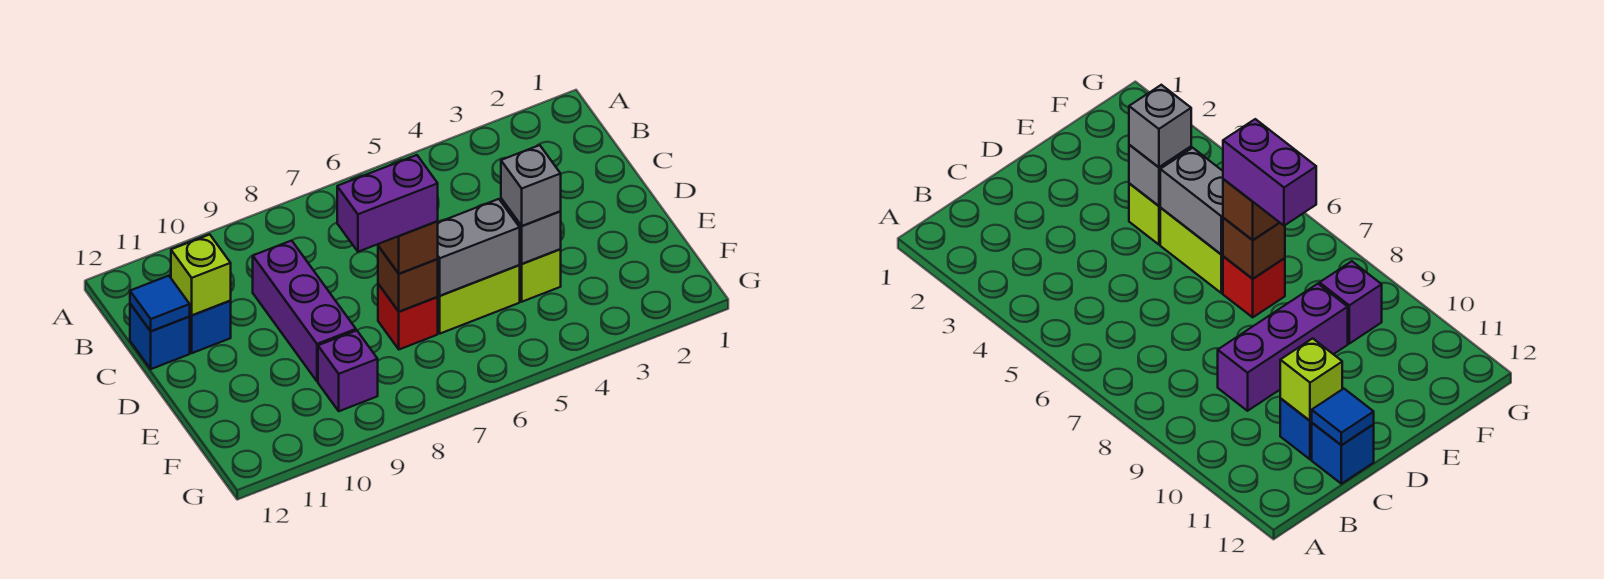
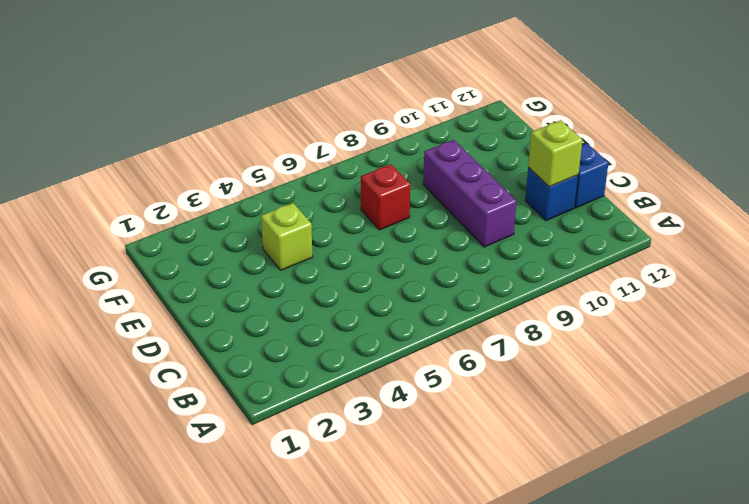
none -> lime brick E5:E6 level 1
none -> purple brick F9 level 1
none -> blue tile C12 level 2

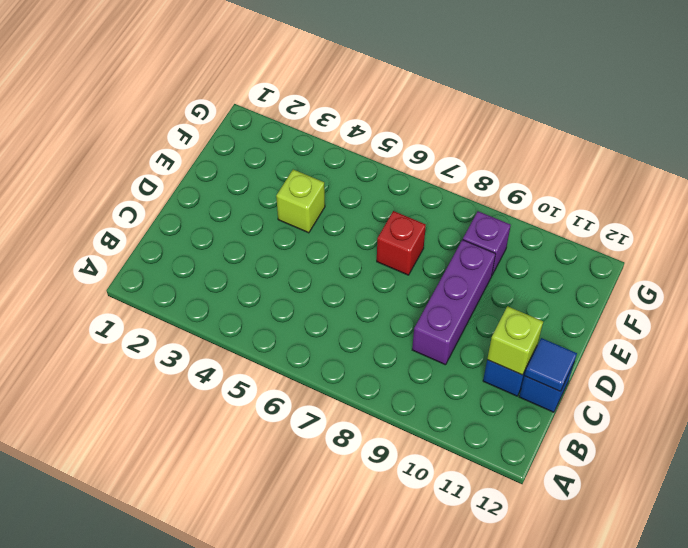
none -> lime brick E5:E6 level 1
none -> grey brick E4 level 2
none -> grey brick E5:E6 level 2

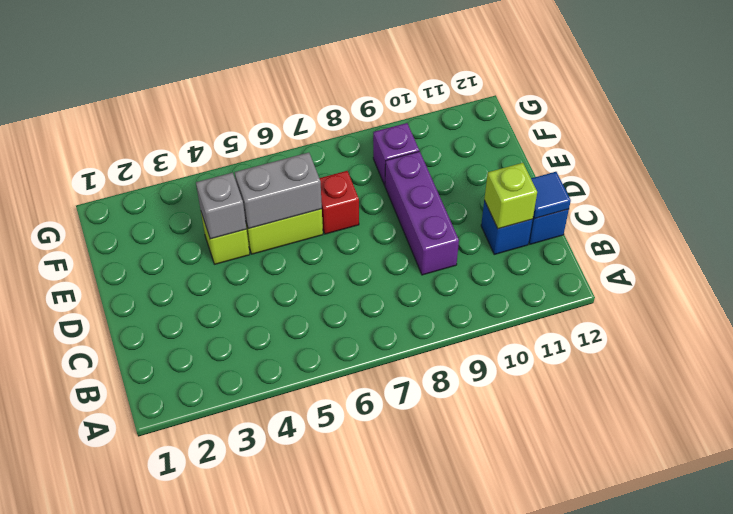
none -> brown brick E7 level 2
none -> grey brick E4 level 3
none -> brown brick E7 level 3

